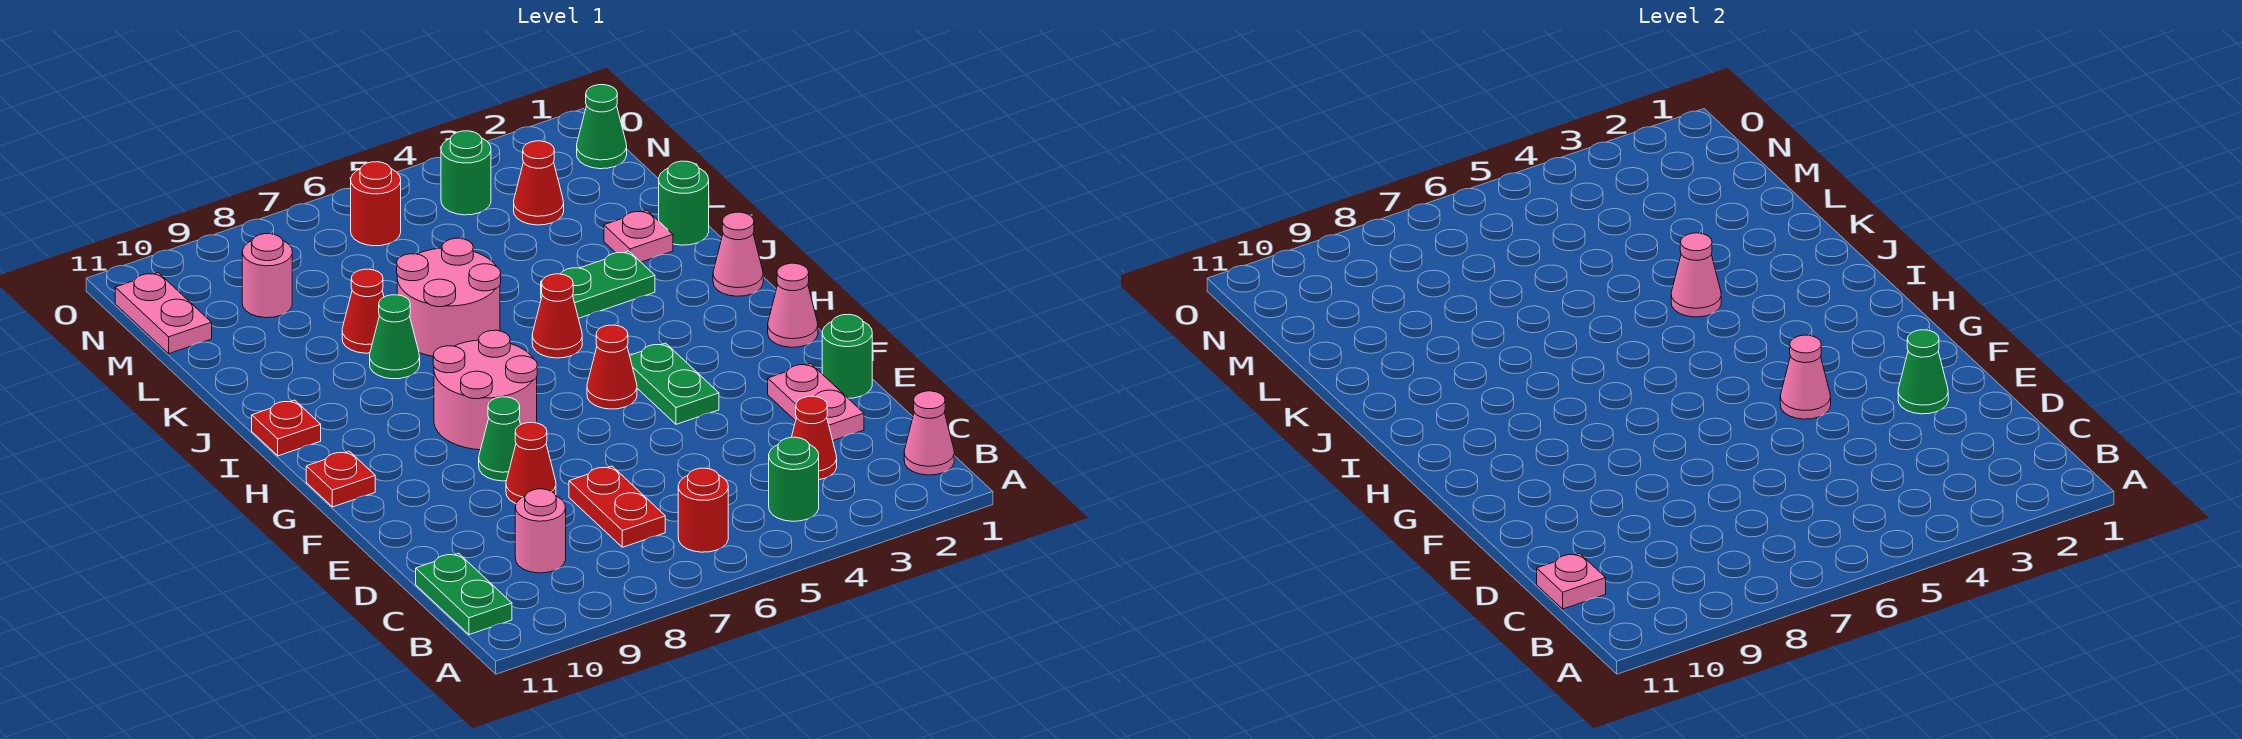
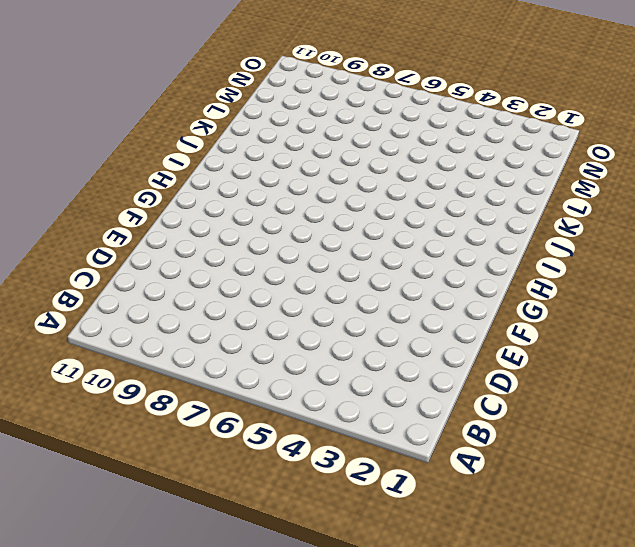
none -> pink cone B1 level 1
none -> green round brick B4 level 1
none -> red round brick B6 level 1
none -> green plate B11:C11 level 1

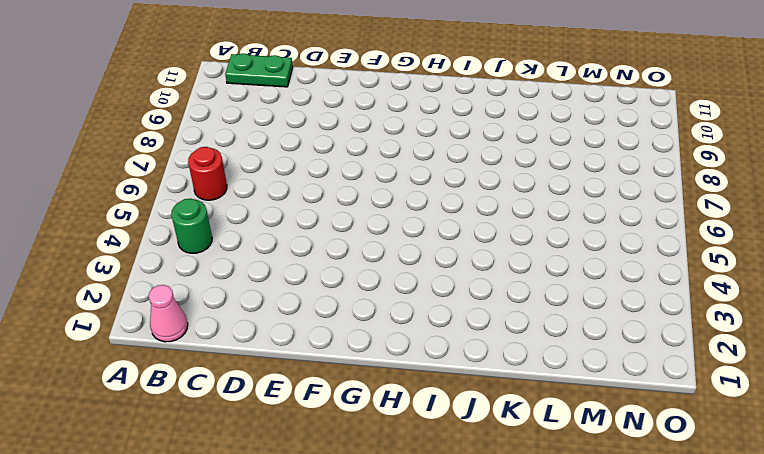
none -> red cone C3 level 1
none -> red plate C7:D7 level 1
none -> pink round brick C9 level 1
none -> pink plate D2:E2 level 1

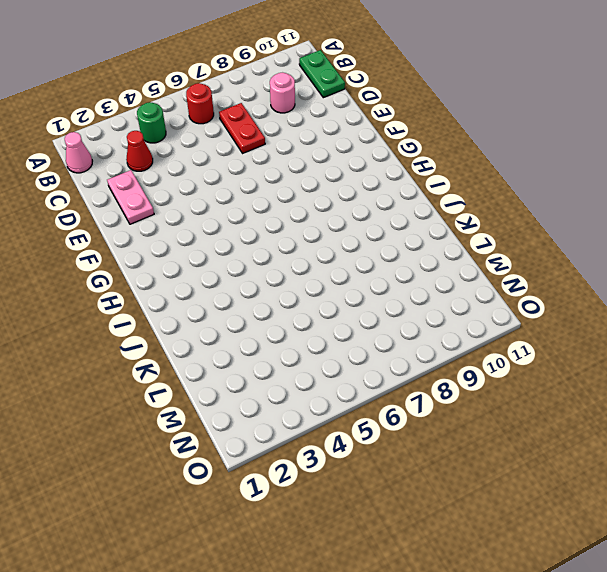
none -> green round brick E1 level 1
none -> red cone E8 level 1
none -> green plate F4:G4 level 1
none -> green cone F8 level 1

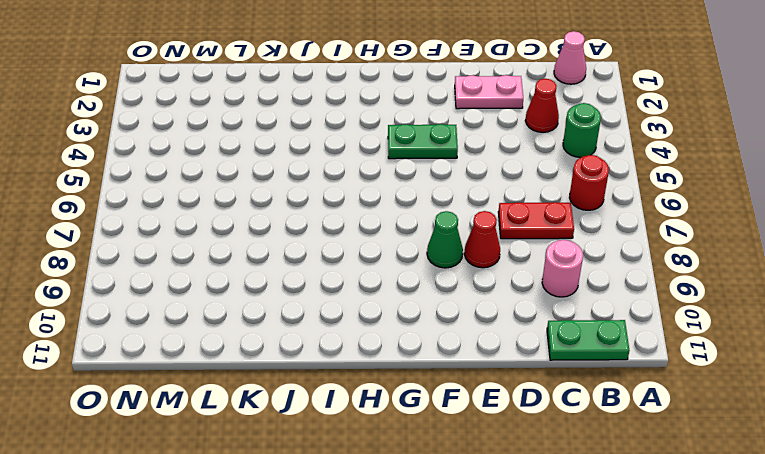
none -> green round brick E1 level 1
none -> pink cone G1 level 1
none -> red cone G5 level 1
none -> pink round brick G7:H8 level 1

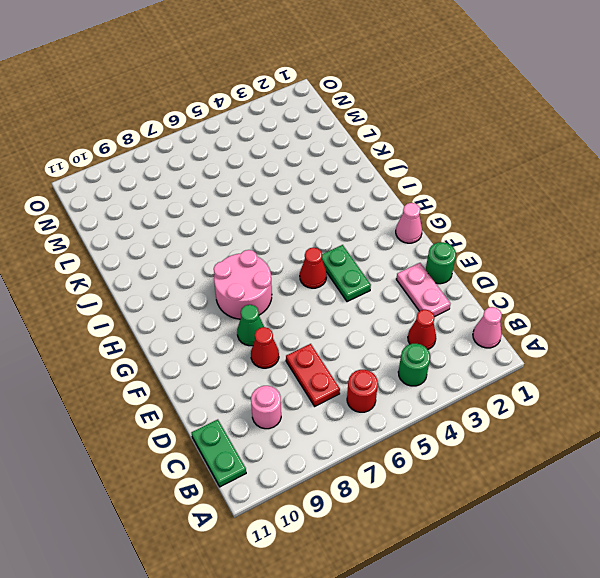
none -> red plate G11 level 1
none -> pink cone I1 level 1
none -> red cone I5 level 1
none -> red plate I11 level 1

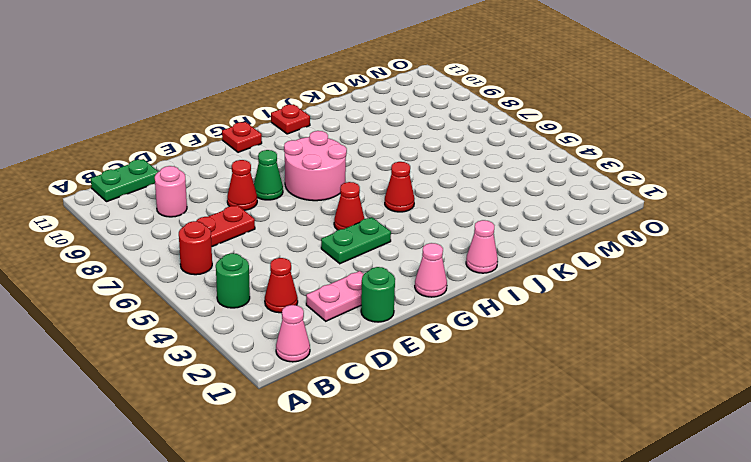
none -> green plate J3:J4 level 1
none -> pink round brick J6:K7 level 1
none -> green cone J8 level 1
none -> green round brick K1 level 1

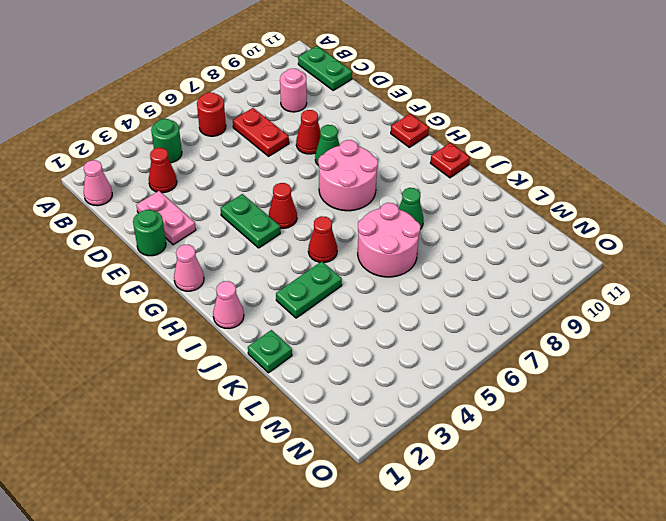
green plate K1 level 1 -> green round brick K1 level 1
none -> pink plate K2 level 1
none -> red cone K8 level 1
none -> red cone M3 level 1
none -> pink round brick M9 level 1

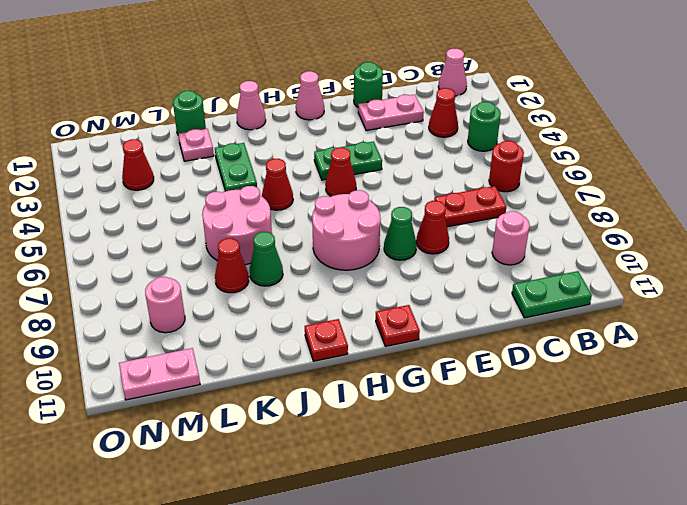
none -> green cone N1 level 1
none -> green round brick N4 level 1
none -> red round brick N6 level 1
none -> pink plate C11 level 2

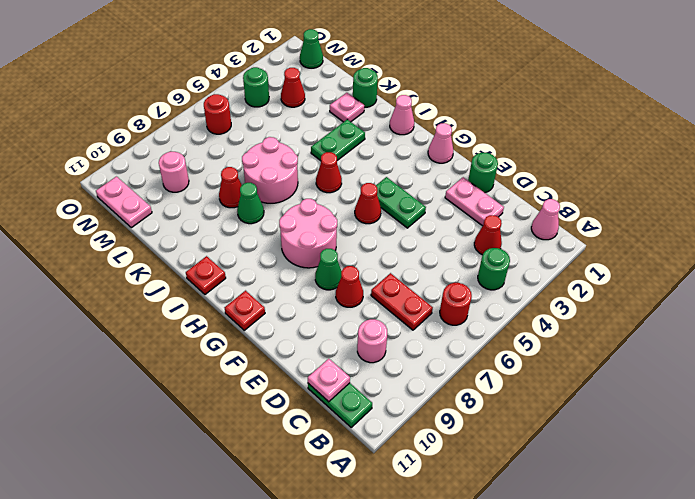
none -> green cone E2 level 2
none -> pink cone F4 level 2
none -> pink cone J4 level 2

